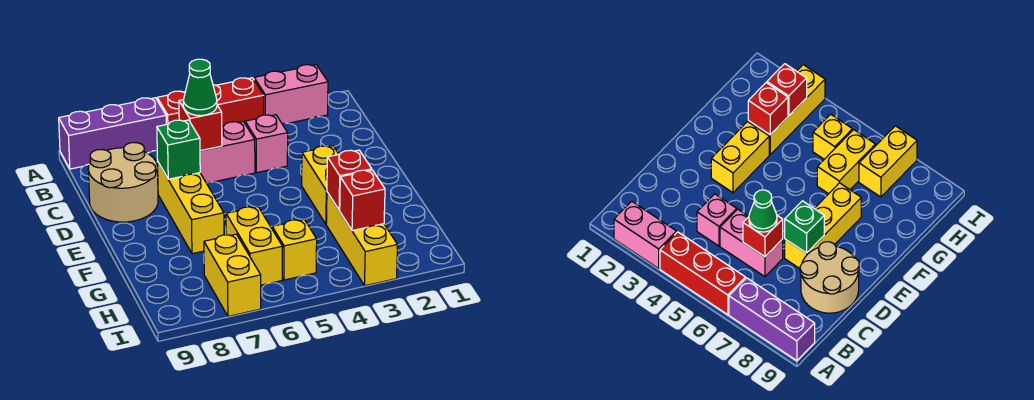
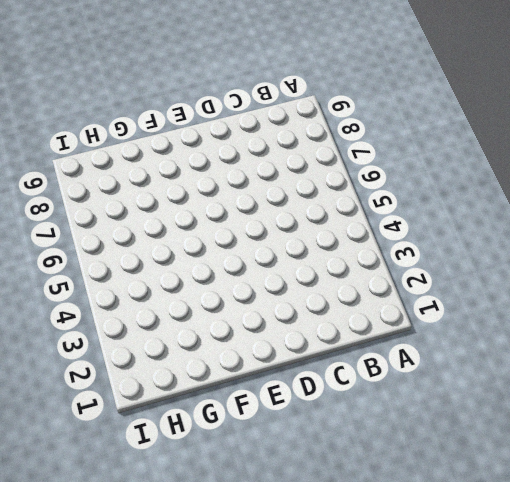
none -> pink brick A2:A3 level 1
none -> red brick A4:A6 level 1
none -> purple brick A7:A9 level 1

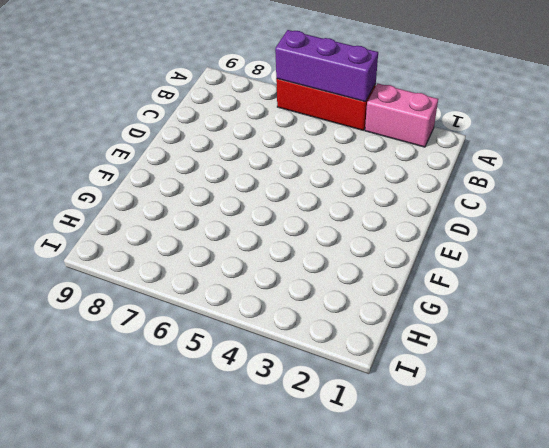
purple brick A4:A6 level 2 -> purple brick A7:A9 level 1
none -> pink brick C4 level 1
none -> pink brick C5:C6 level 1
none -> tan round brick C8:D9 level 1

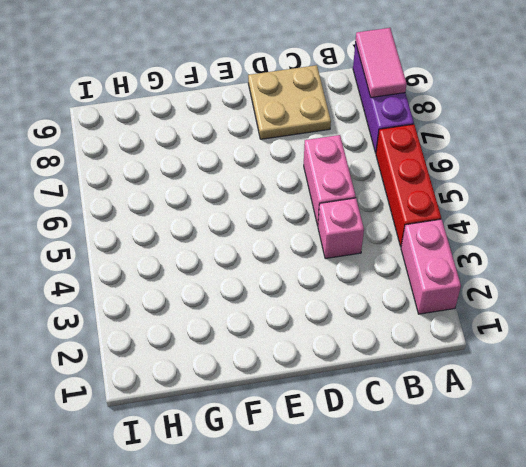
pink tile A8:A9 level 2 -> none
tan plate C8:D9 level 1 -> tan round brick C8:D9 level 1
none -> yellow brick D7:F7 level 1
none -> yellow brick E3:F3 level 1
none -> yellow brick G3:I3 level 1

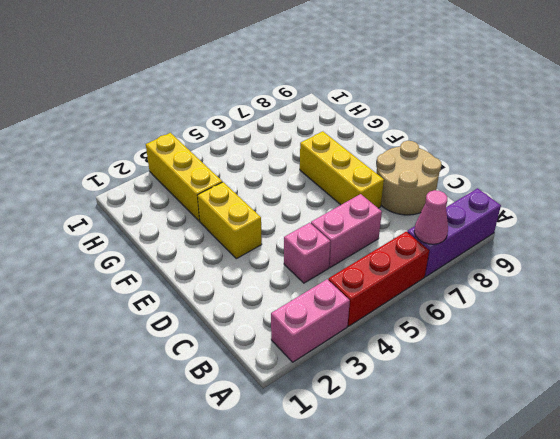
pink cone A7 level 2 -> none
none -> yellow brick G6:H6 level 1
none -> yellow brick H5 level 1
none -> yellow brick H7:I7 level 1

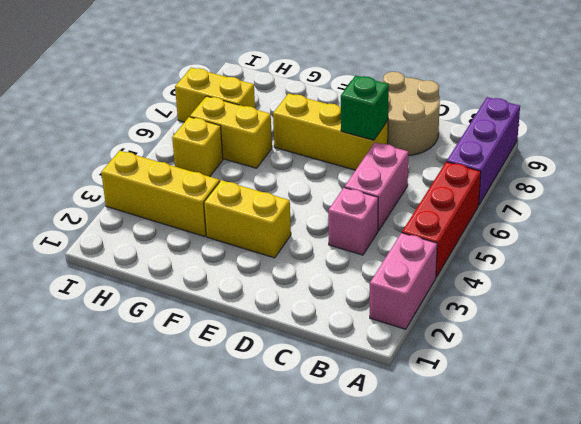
none -> red brick C6 level 2
none -> red brick G3 level 2
none -> red brick H3 level 2

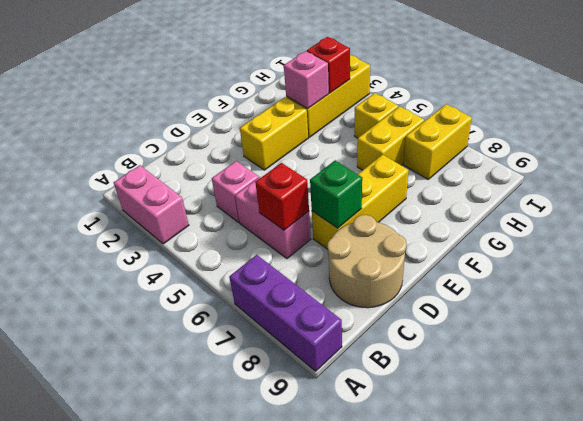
pink brick G3 level 2 -> red brick G3 level 2
none -> red brick A4:A6 level 1
none -> green cone C6 level 3

